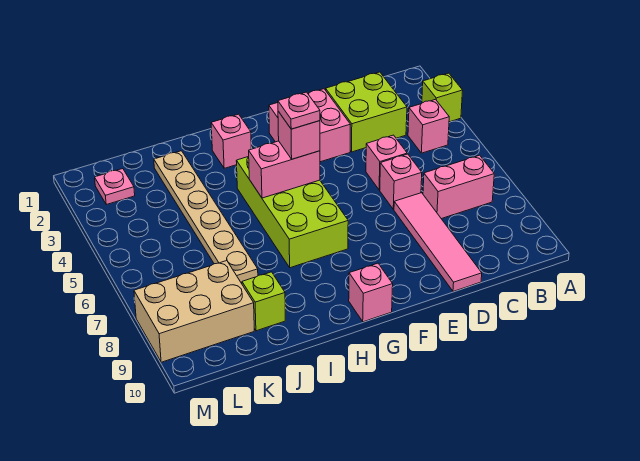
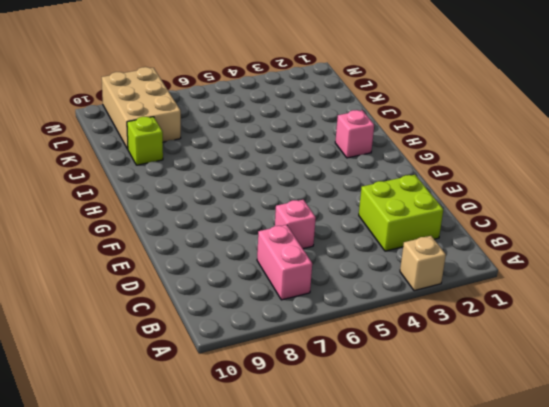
tan brick A3 level 1 -> lime brick A3 level 1
none -> pink brick B4 level 1
none -> pink brick D5 level 1
none -> pink tile D7:D10 level 1

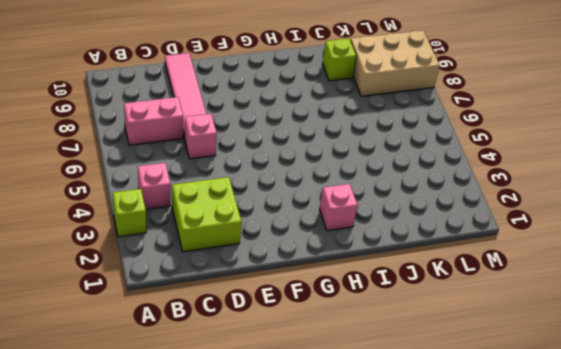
none -> pink brick D5 level 1
none -> pink brick E2:F3 level 1
none -> lime brick G4:H7 level 1

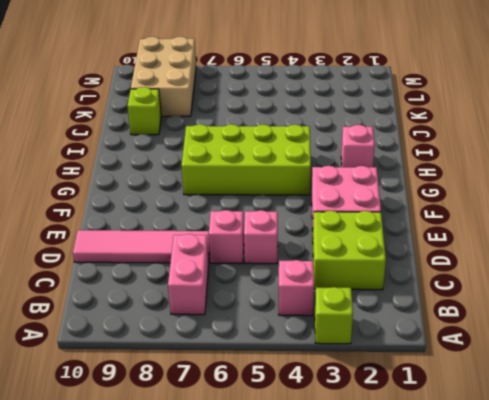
none -> pink brick G10 level 1
none -> tan plate J2:J7 level 1
none -> pink plate L2 level 1

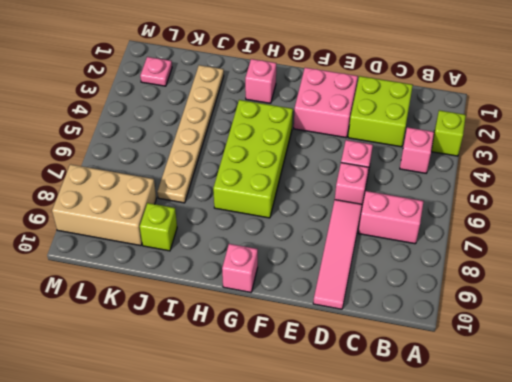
none -> pink brick G5:H5 level 2
none -> pink brick G5 level 3
none -> pink plate G5 level 4

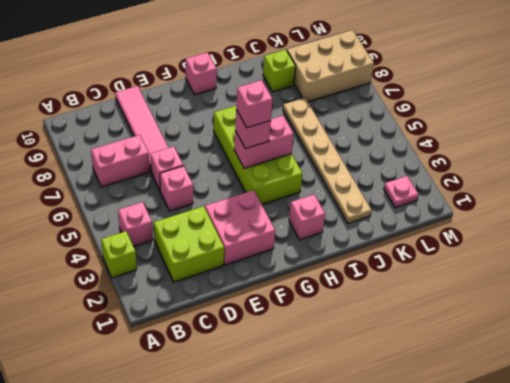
pink brick G5 level 4 -> pink plate G5 level 4

